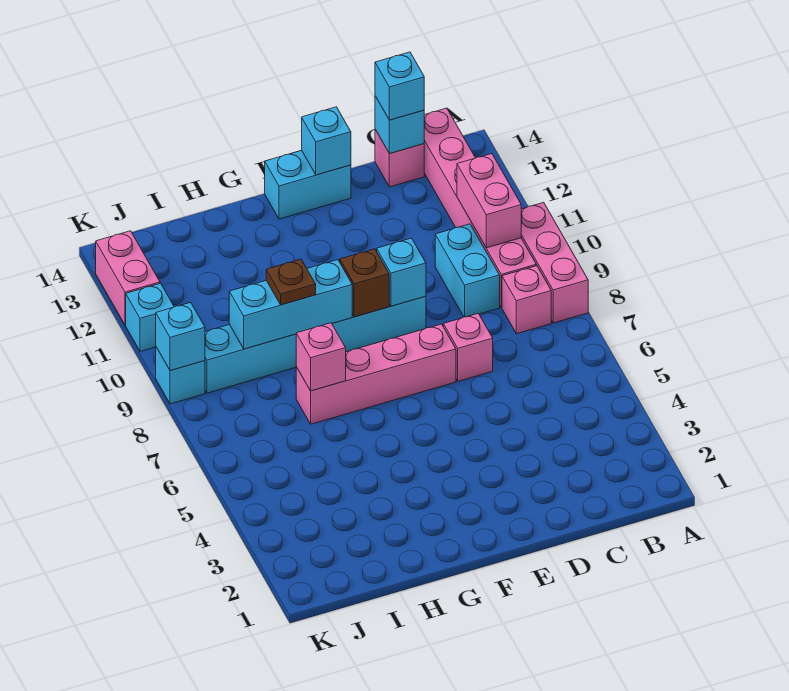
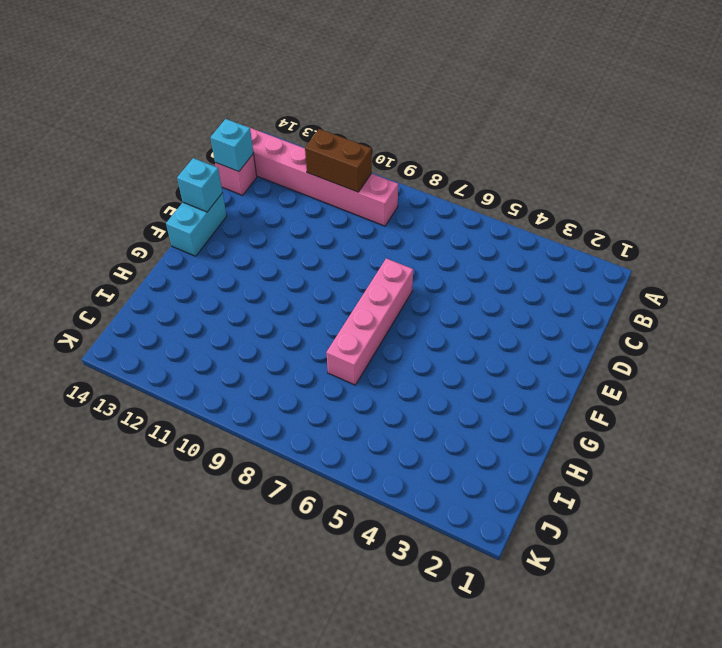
brown brick B10:B11 level 2 -> pink brick B10:B11 level 2
none -> pink brick A8:A10 level 1
none -> pink brick B8 level 1
none -> cyan brick C9:C10 level 1

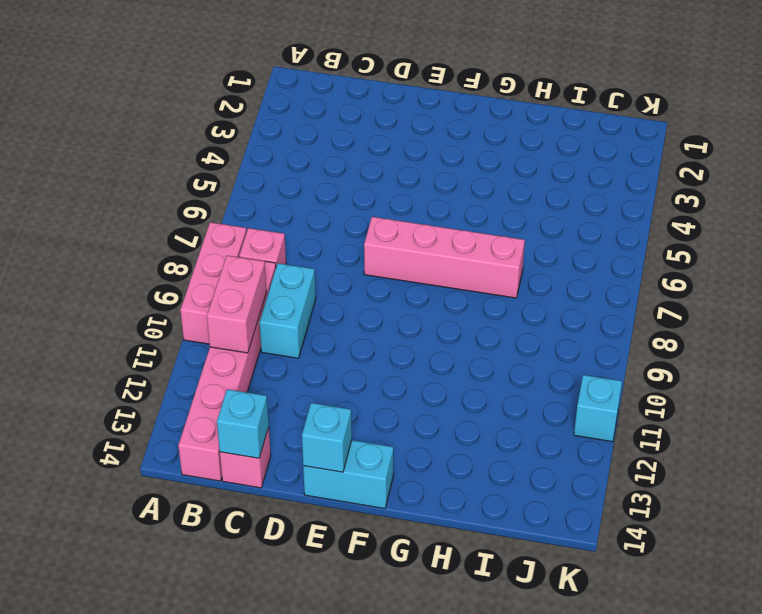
none -> pink brick D7 level 1
none -> cyan brick E9:J9 level 1
none -> cyan brick K9 level 1

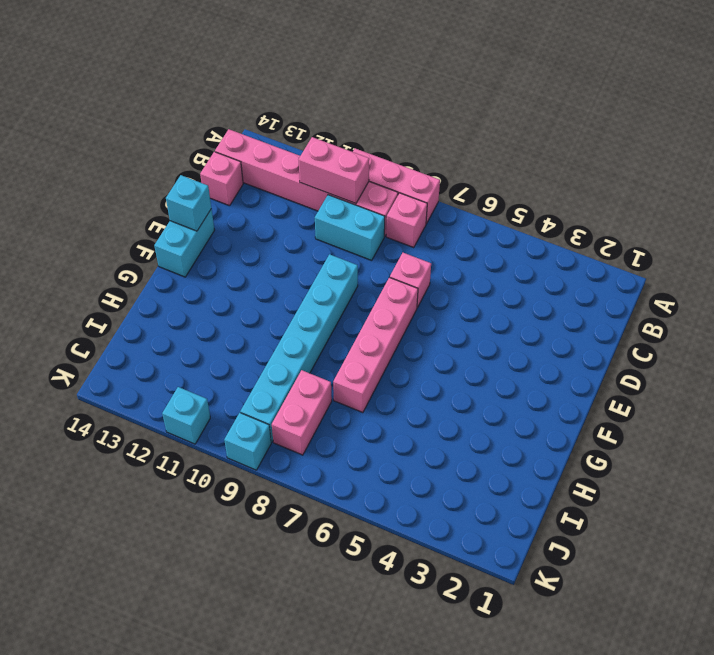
pink brick I8:J8 level 1 -> pink brick K12:K13 level 1
none -> cyan brick C14 level 2
none -> cyan brick E9 level 2
none -> brown brick F9 level 2

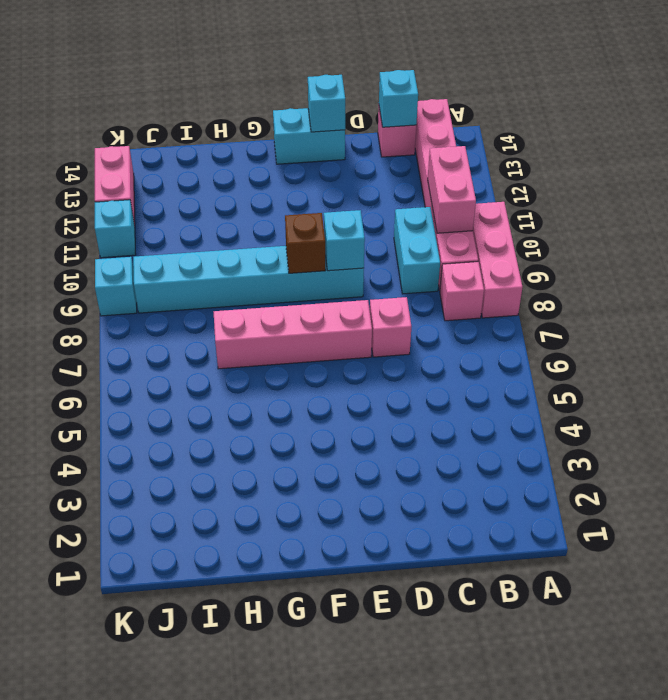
none -> cyan brick G9:I9 level 2
none -> pink brick H7 level 2
none -> cyan brick K9 level 2

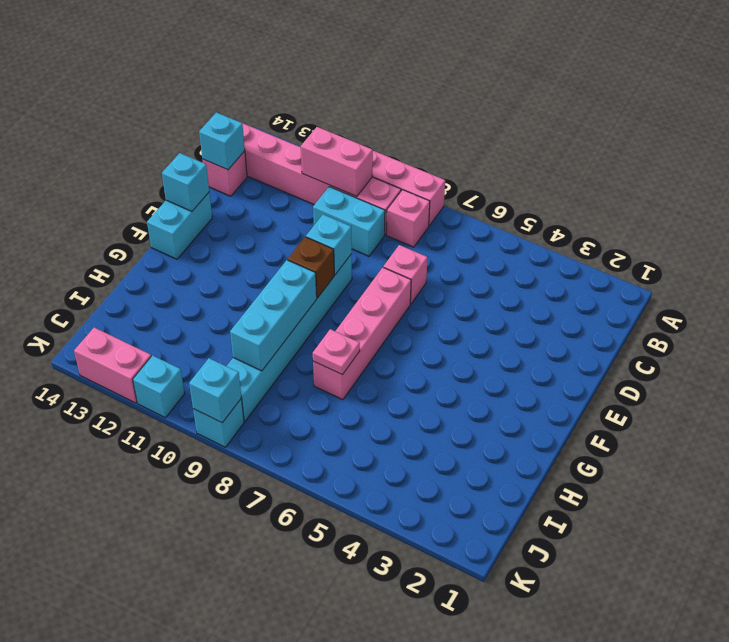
pink plate H7 level 2 -> pink brick H7 level 2
none -> cyan brick C14 level 3
none -> brown plate H9 level 3

